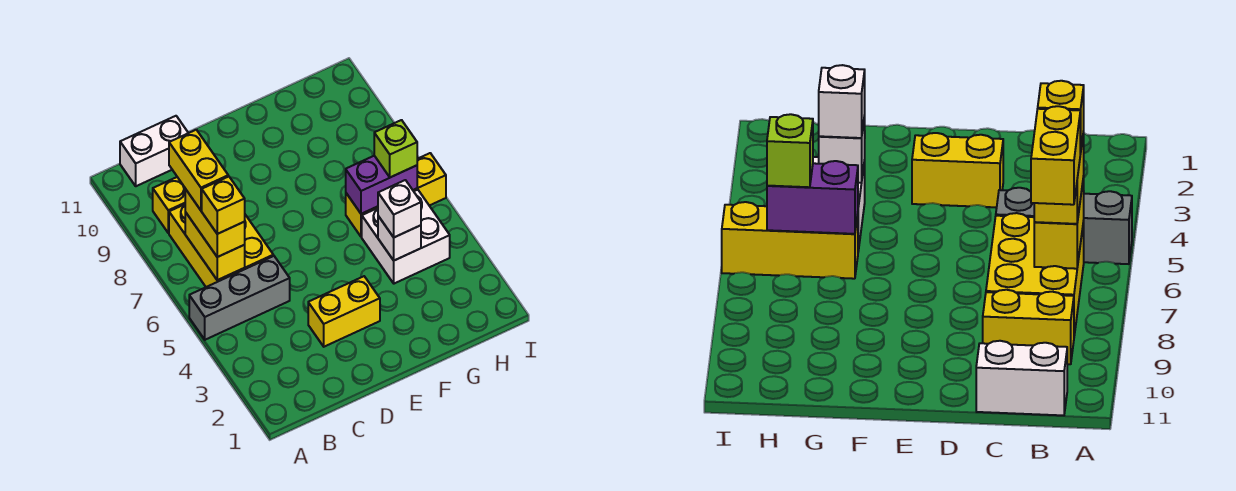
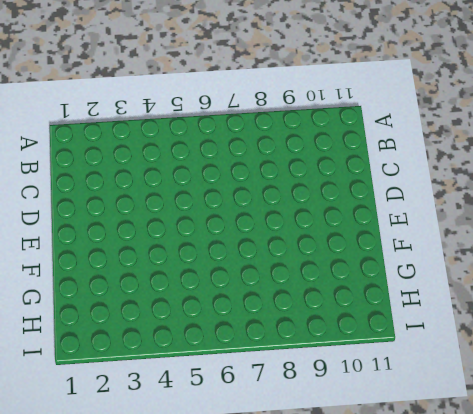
none -> grey brick A5:C5 level 1
none -> yellow brick B6:C8 level 1
none -> yellow brick B9:C9 level 1

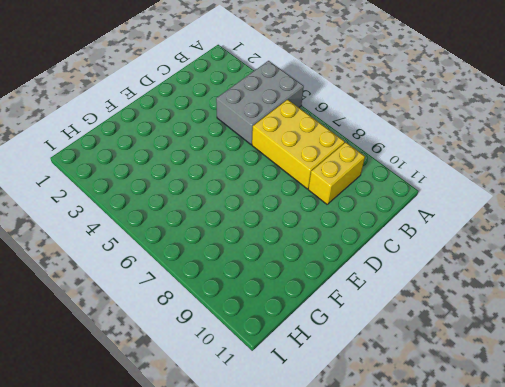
grey brick A4:C5 level 1 -> grey brick A5:C5 level 1
none -> white brick B11:C11 level 1
none -> yellow brick D3:E3 level 1
none -> white brick G4:H5 level 1

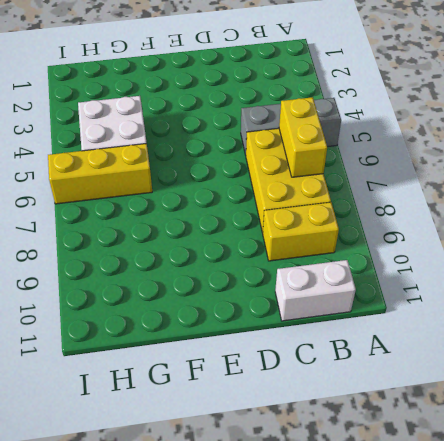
none -> yellow brick D3:E3 level 1
none -> white brick G4 level 2
none -> purple brick G6:H6 level 2

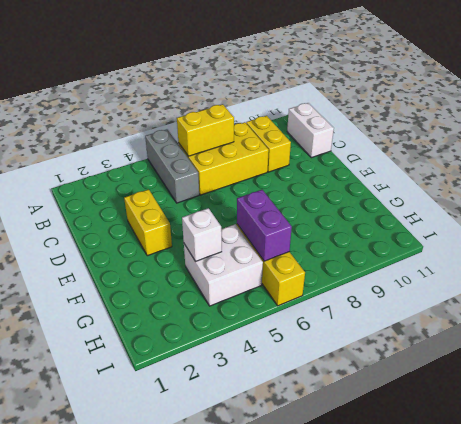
none -> yellow brick B6:B7 level 3
none -> white brick G4 level 3
none -> lime brick H6 level 3

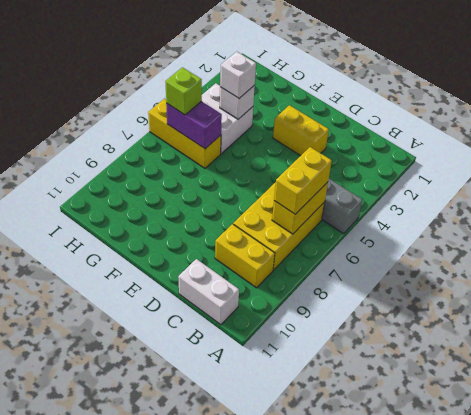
none -> yellow brick B6 level 4
none -> yellow brick B7:B8 level 4

